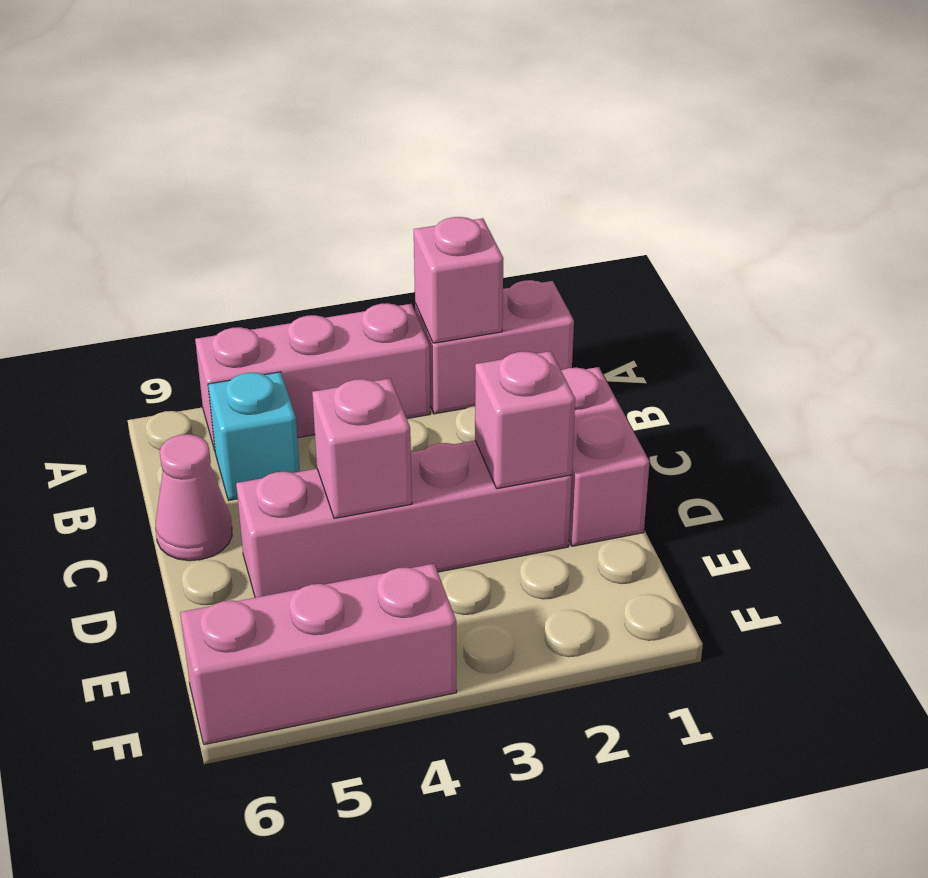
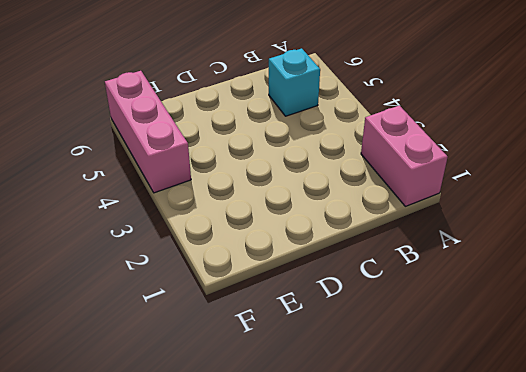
none -> pink brick A3:A5 level 1
none -> pink brick C1:D1 level 1

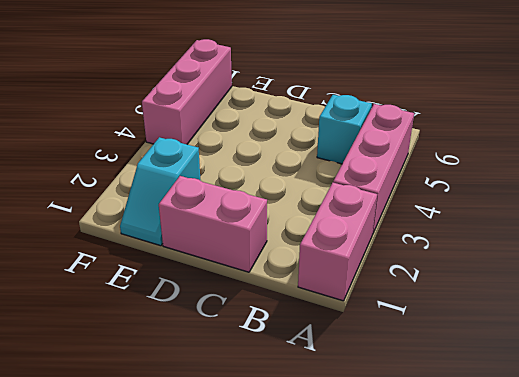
cyan slope E1:E2 level 1 top 2 -> none
none -> pink cone C6 level 1
none -> pink brick D2:D5 level 1

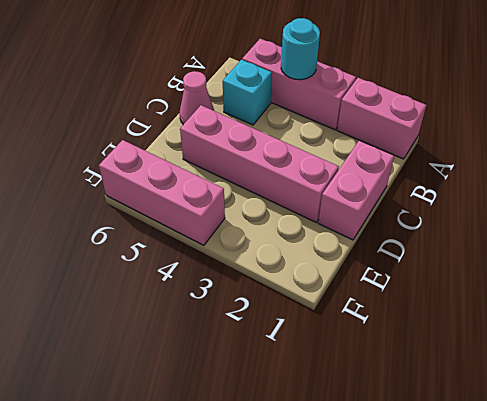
cyan round brick A4 level 2 -> none
none -> pink brick A2 level 2
none -> pink brick D2 level 2

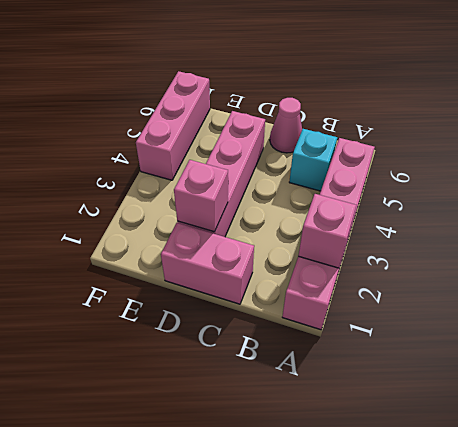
none -> pink brick D4 level 2

